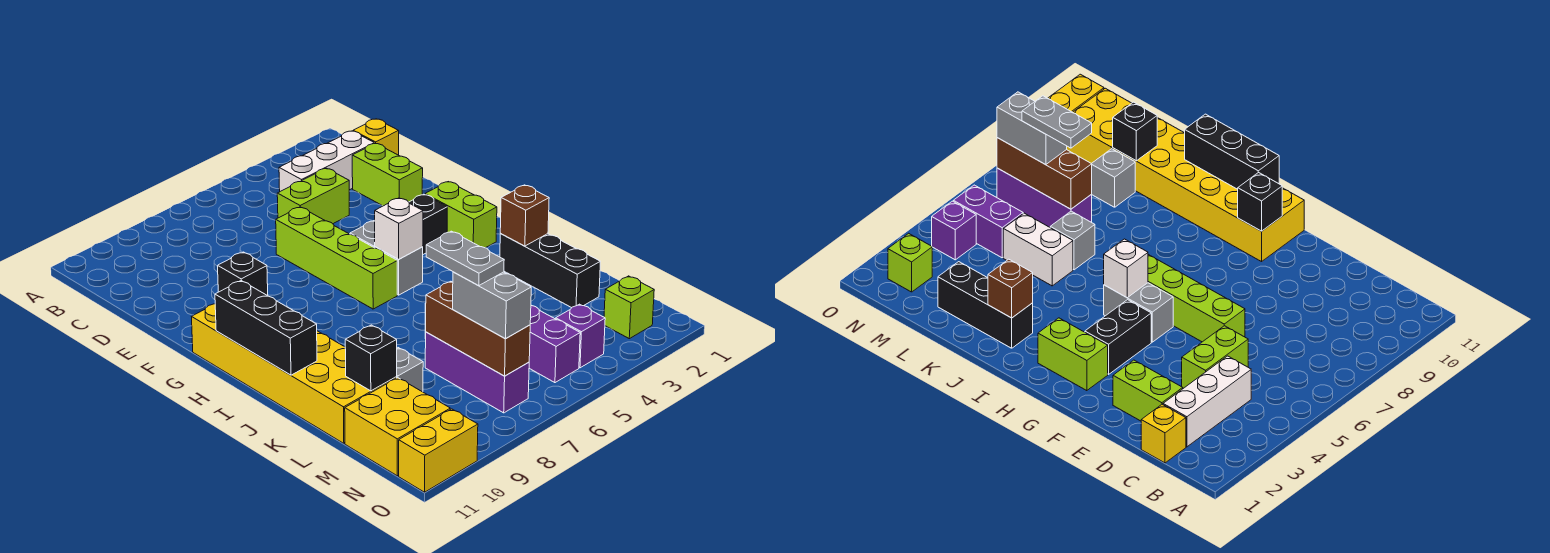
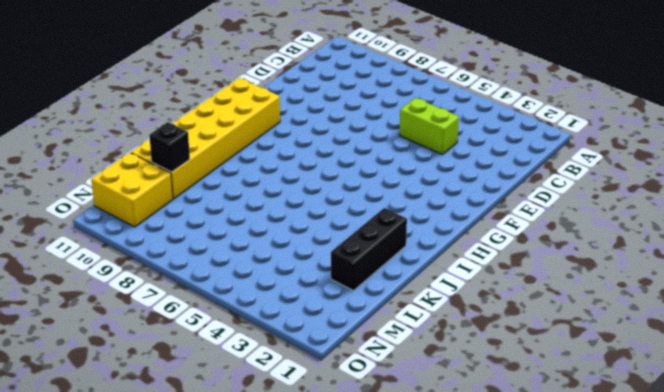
none -> yellow brick C1 level 1
none -> white brick C2:C4 level 1
none -> lime brick D2:E2 level 1

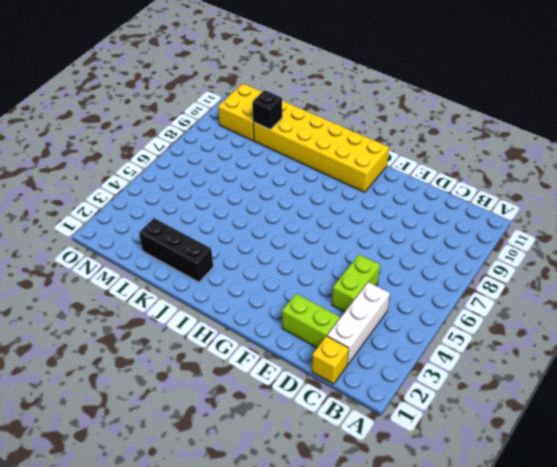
none -> lime brick E6:H6 level 1
none -> lime brick G2:H2 level 1
none -> black brick G3:G4 level 1

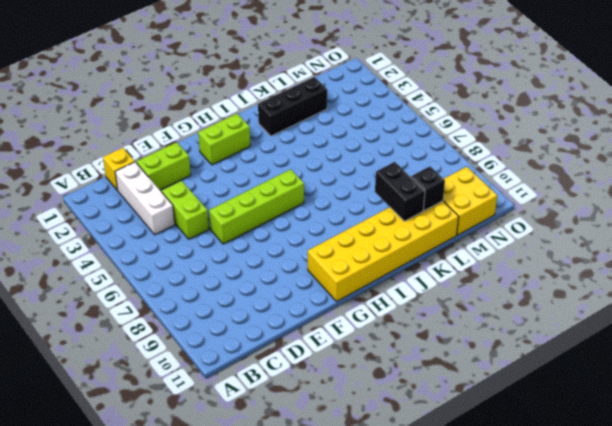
black brick K9:K10 level 2 -> black brick G3:G4 level 1
none -> grey brick G5:H5 level 1
none -> white brick K5:L5 level 1
none -> grey brick K6 level 1

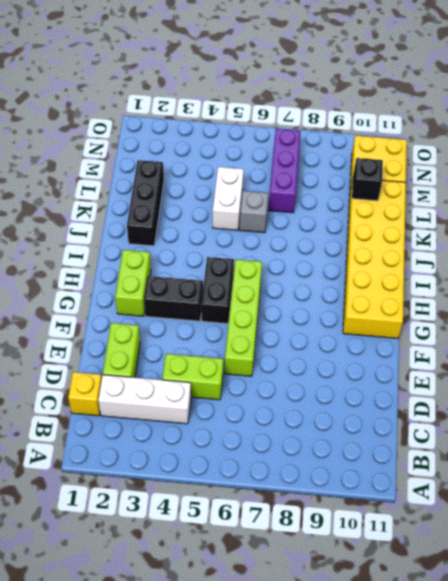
black brick G5:H5 level 1 -> grey brick G5:H5 level 1
none -> grey brick L9 level 1
none -> purple brick M5:N5 level 1
none -> lime brick N2 level 1

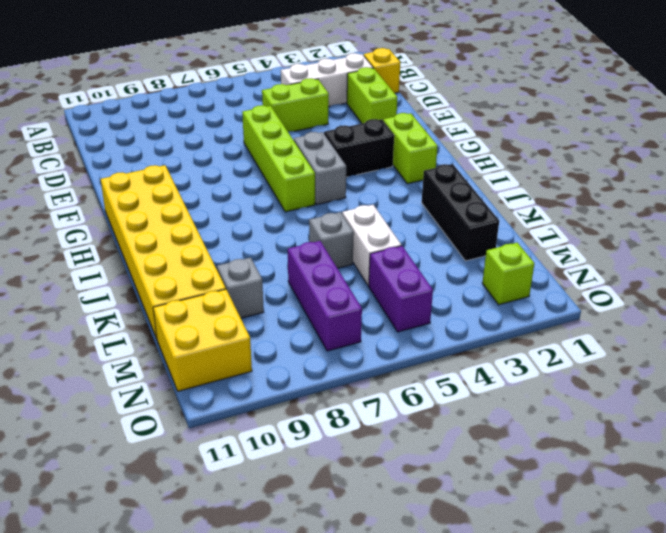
none -> purple brick N4 level 1
none -> yellow brick O10:O11 level 1
none -> black brick G10 level 2

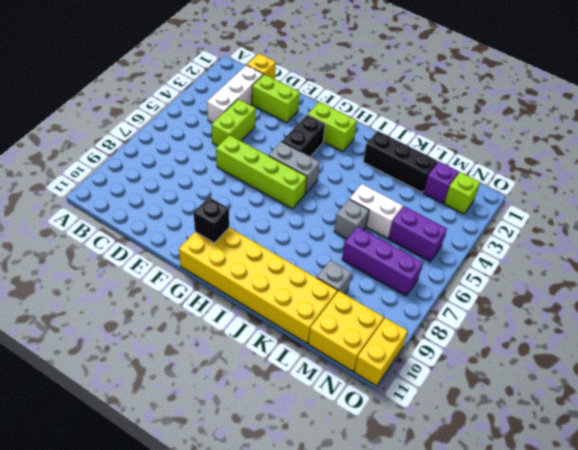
purple brick M2 level 1 -> purple brick N4 level 1
none -> white brick H5 level 2
none -> black brick H11:J11 level 2
none -> brown brick J2 level 2

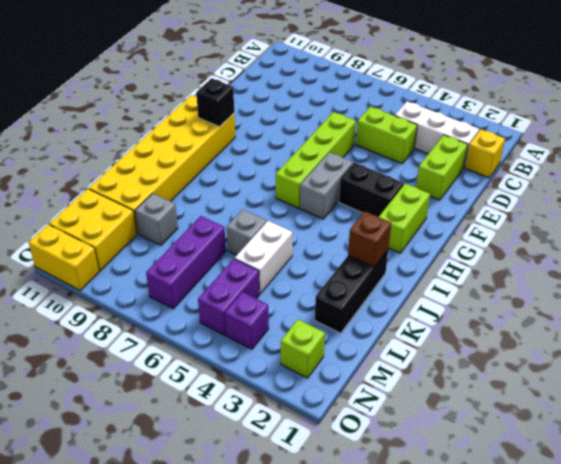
none -> white brick H5 level 2
none -> black brick H11:J11 level 2
none -> brown brick L7:N7 level 2

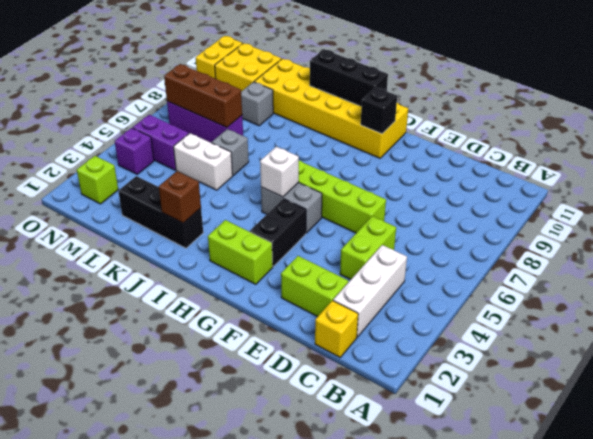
none -> black brick L10 level 2
none -> grey brick M7:N7 level 3
none -> grey plate L7:M7 level 4

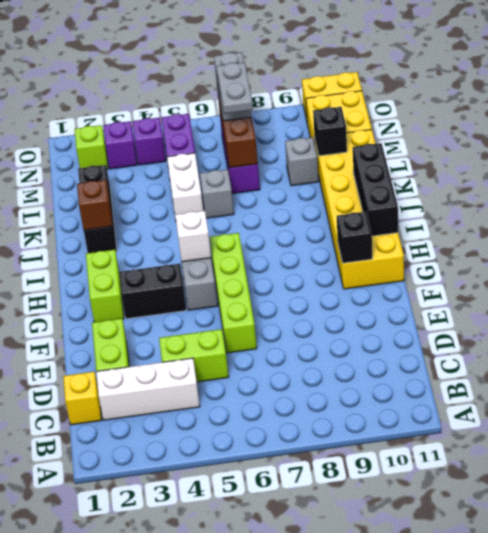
purple brick N3 level 1 -> none

